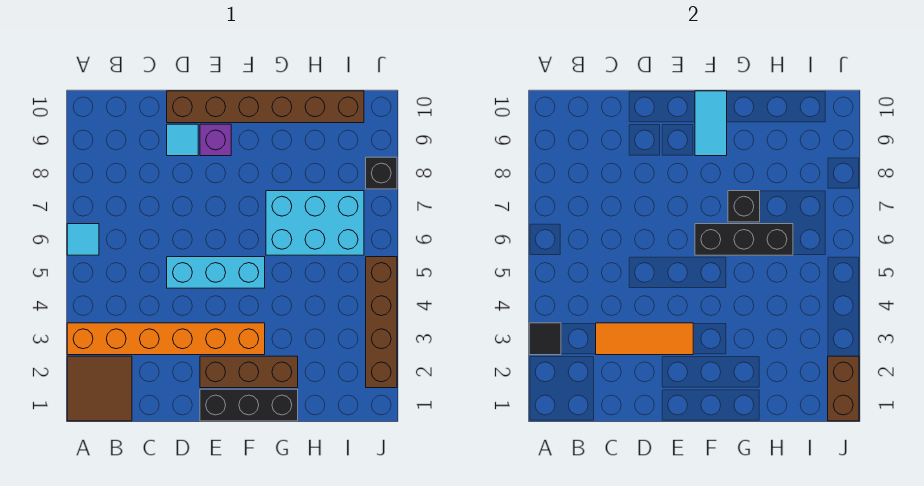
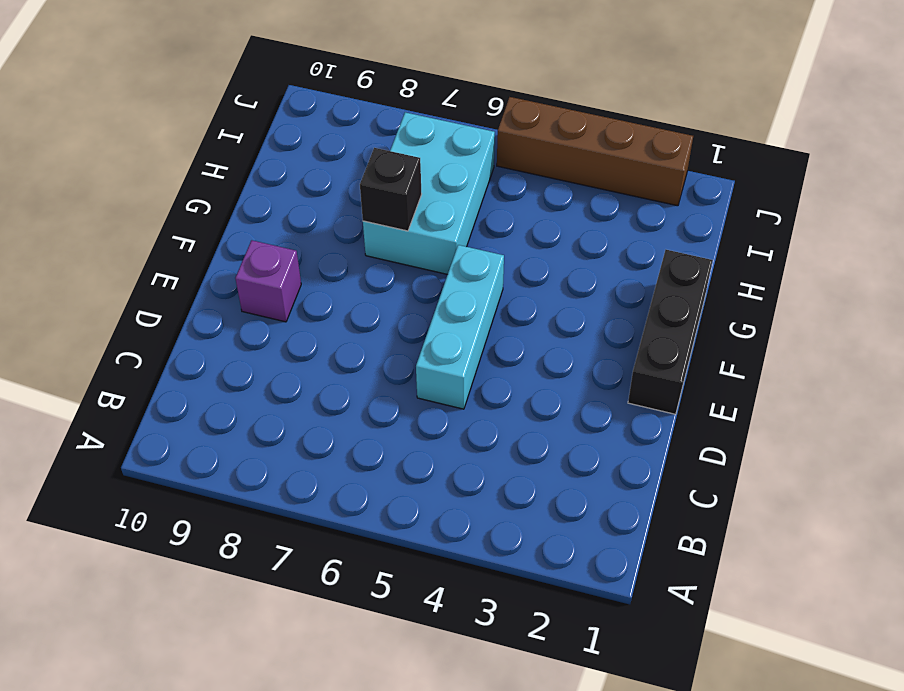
none -> brown tile A1:B2 level 1
none -> orange brick A3:F3 level 1
none -> cyan tile A6 level 1

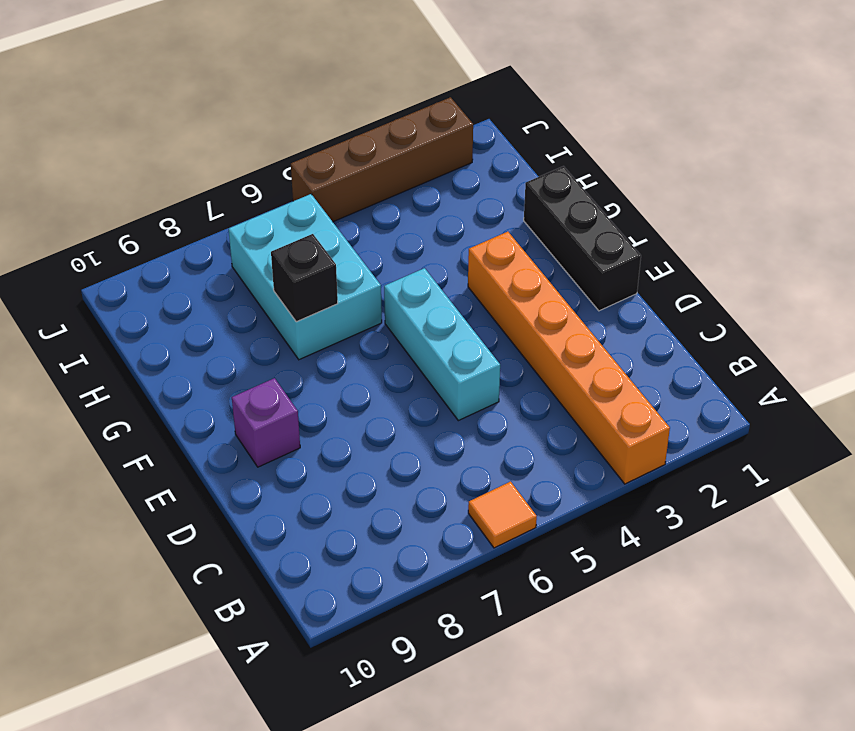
orange tile A6 level 1 -> cyan tile A6 level 1
none -> brown tile A1:B2 level 1
none -> cyan tile D9 level 1
none -> brown brick D10:I10 level 1

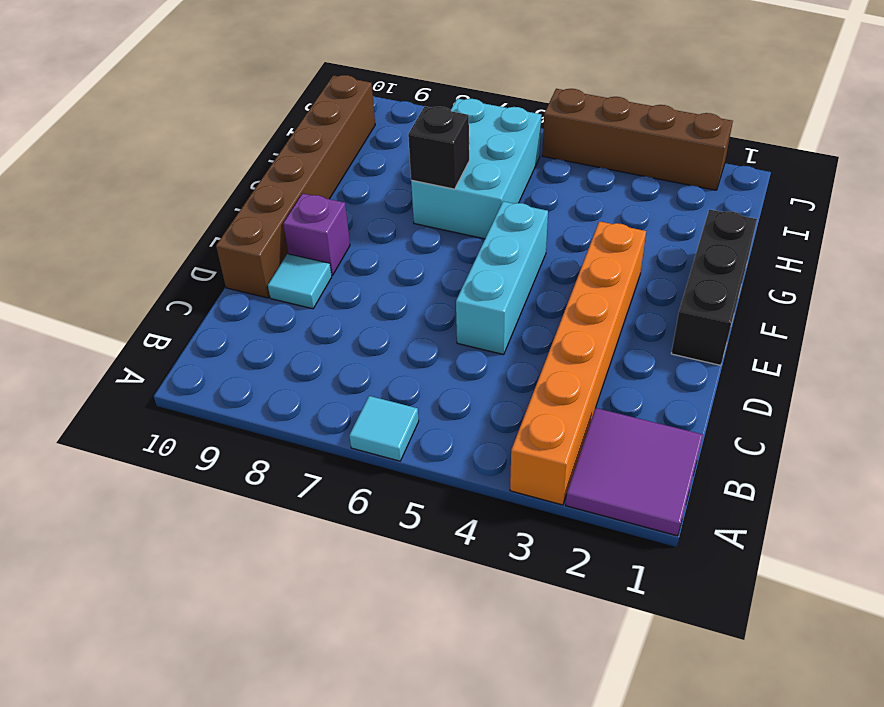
purple tile A1:B2 level 1 -> brown tile A1:B2 level 1
none -> brown brick E2:G2 level 1
none -> black brick J8 level 1
none -> black tile A3 level 2

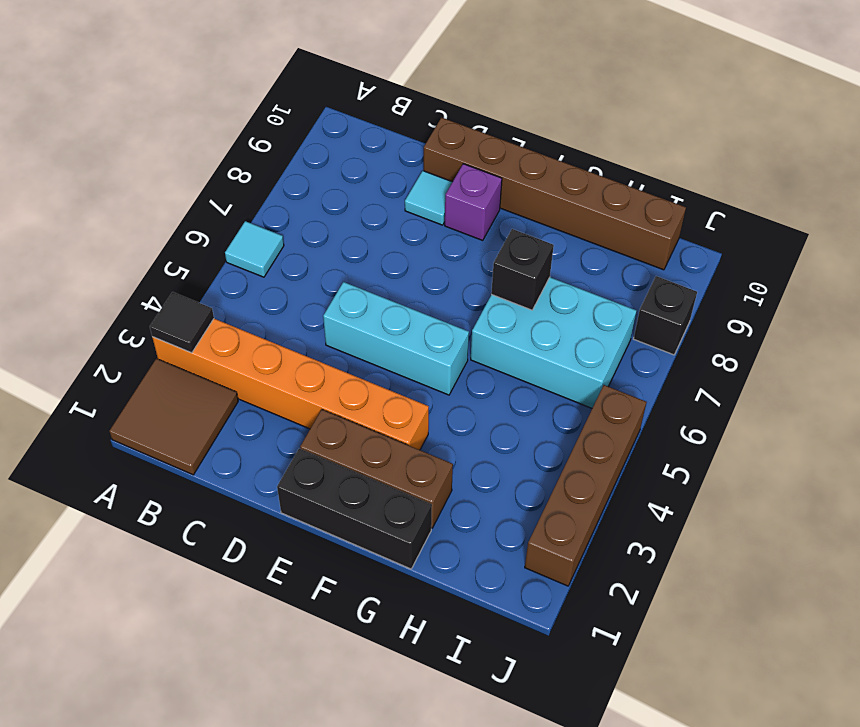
none -> orange tile C3:E3 level 2
none -> black brick F6:H6 level 2
none -> cyan tile F9:F10 level 2

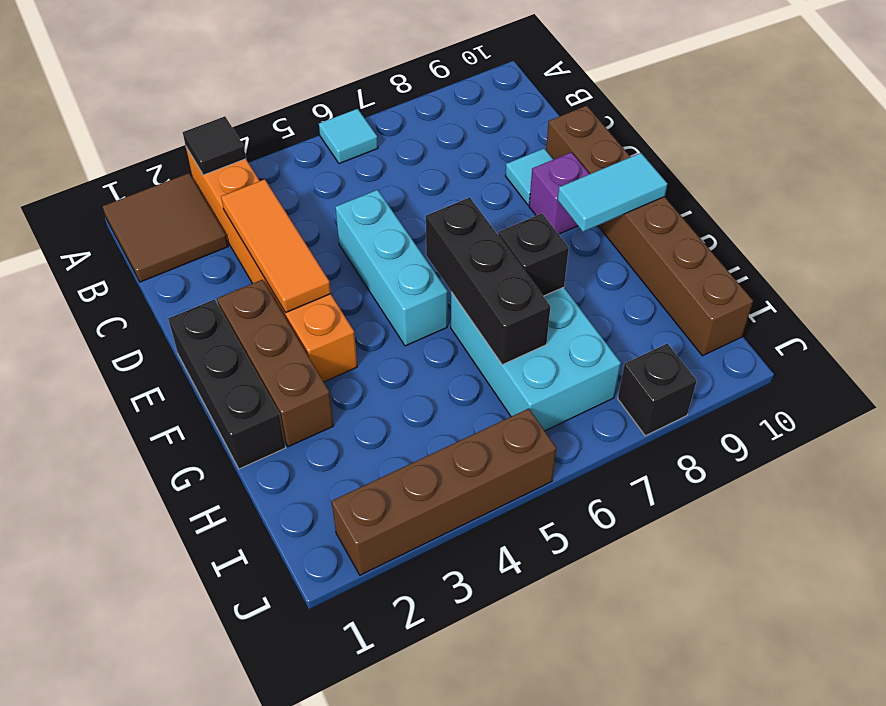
none -> brown brick J1:J2 level 2

